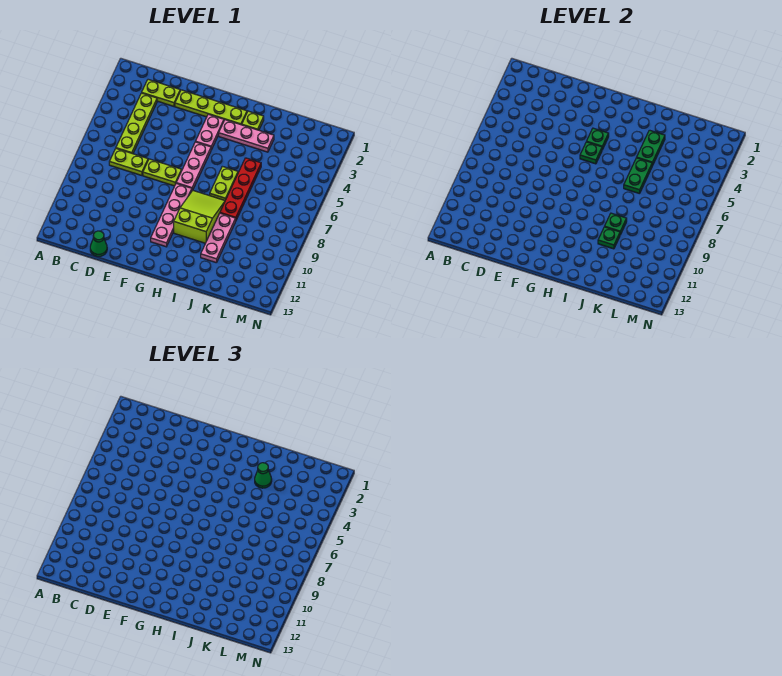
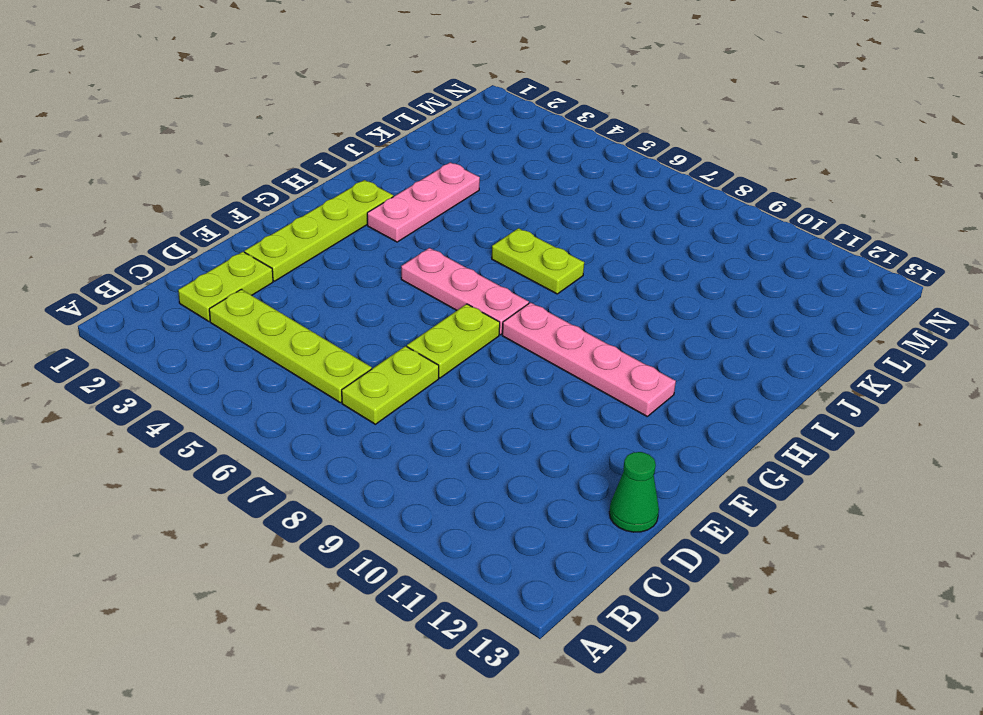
none -> pink plate G3:G4 level 1
none -> lime slope H8:I10 level 1 top 10
none -> lime plate I2 level 1

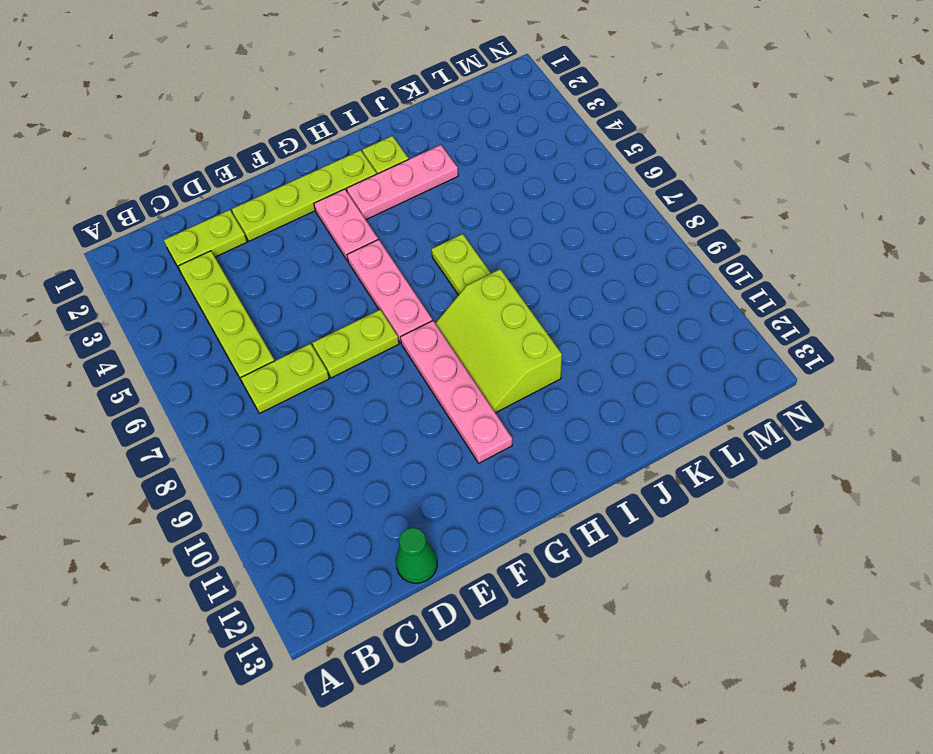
lime slope H8:I10 level 1 top I -> lime slope H8:I10 level 1 top 10
none -> red plate J5:J8 level 1
none -> pink plate J9:J11 level 1
none -> green plate G4 level 2

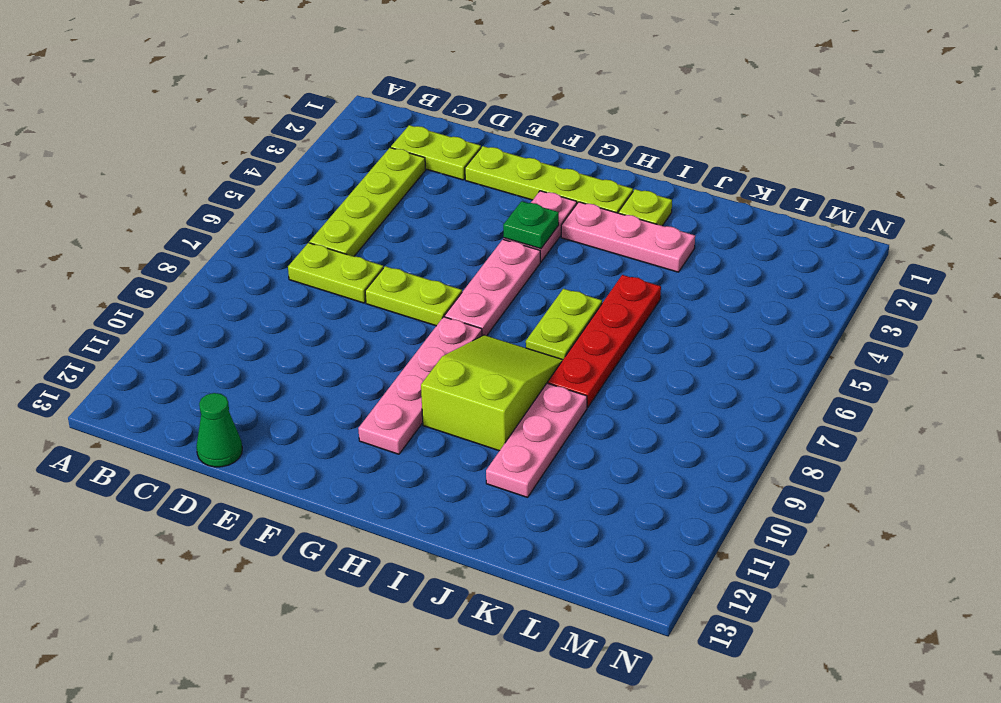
none -> green plate G5 level 2
none -> green plate J3:J4 level 2
none -> green plate J5:J6 level 2

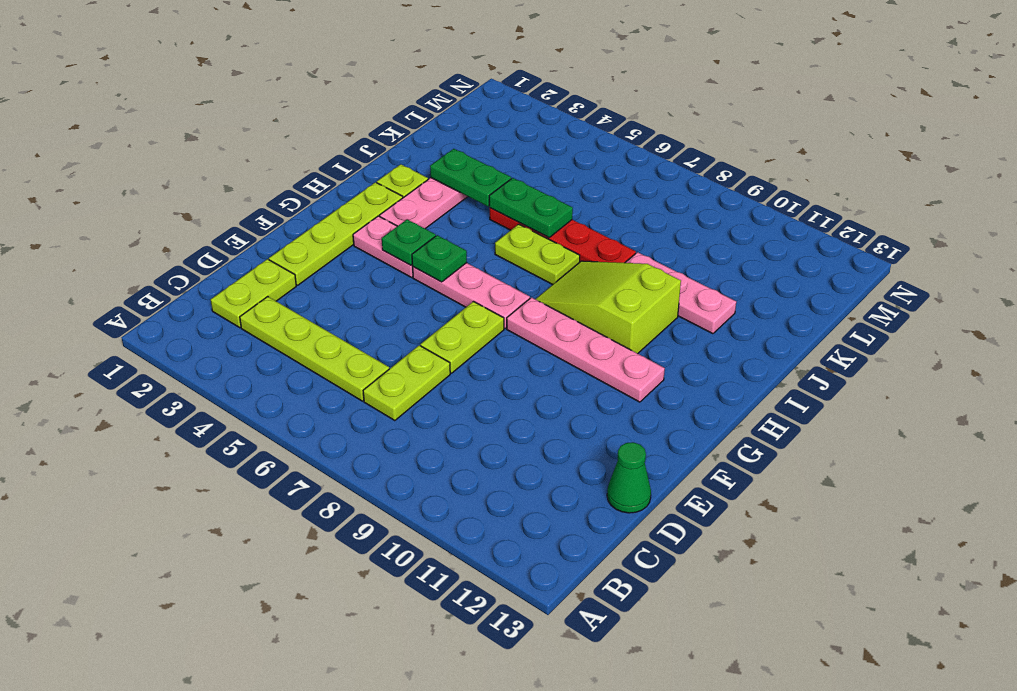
none -> green plate J9 level 2
none -> green plate J10 level 2
none -> green cone J3 level 3

